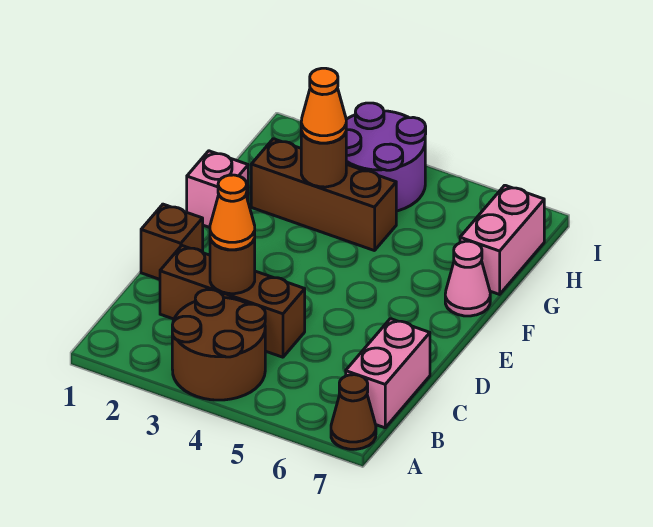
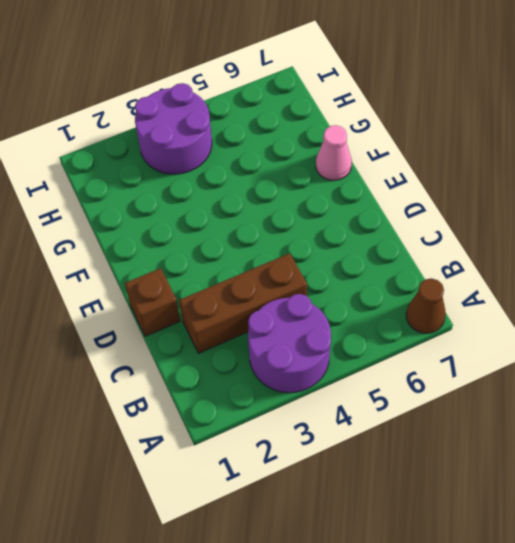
purple round brick A3:B4 level 1 -> brown round brick A3:B4 level 1
none -> pink brick B7:C7 level 1
none -> pink brick F1 level 1
none -> brown brick G2:G4 level 1

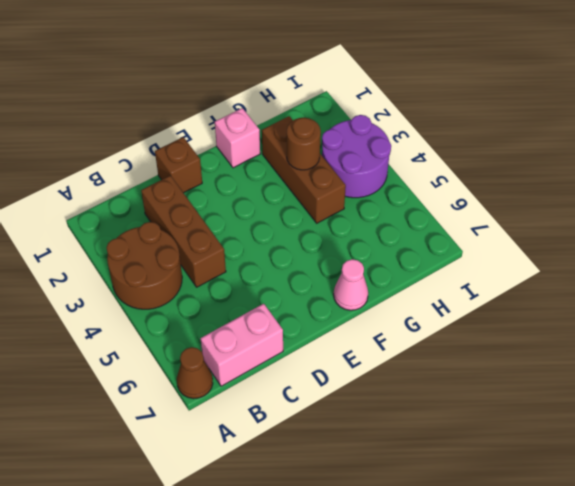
none -> pink brick G7:H7 level 1
none -> brown round brick C3 level 2
none -> orange cone C3 level 3

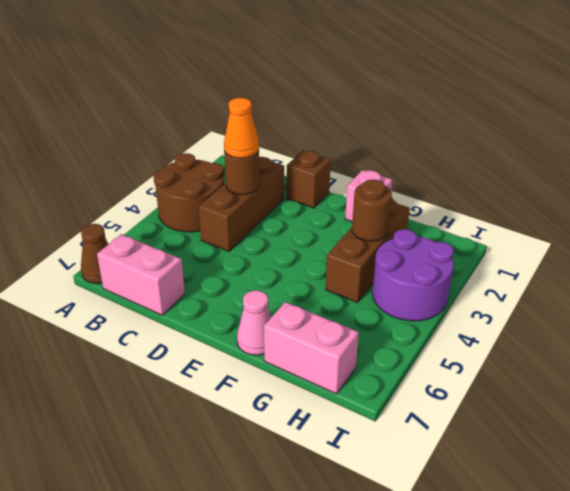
none -> orange cone G3 level 3

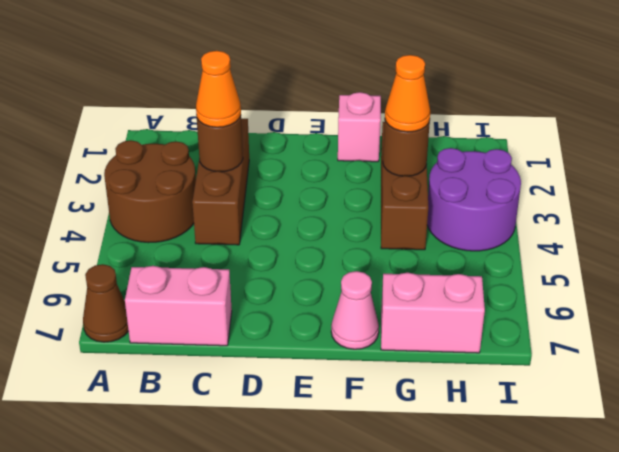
none -> brown brick D1 level 1

